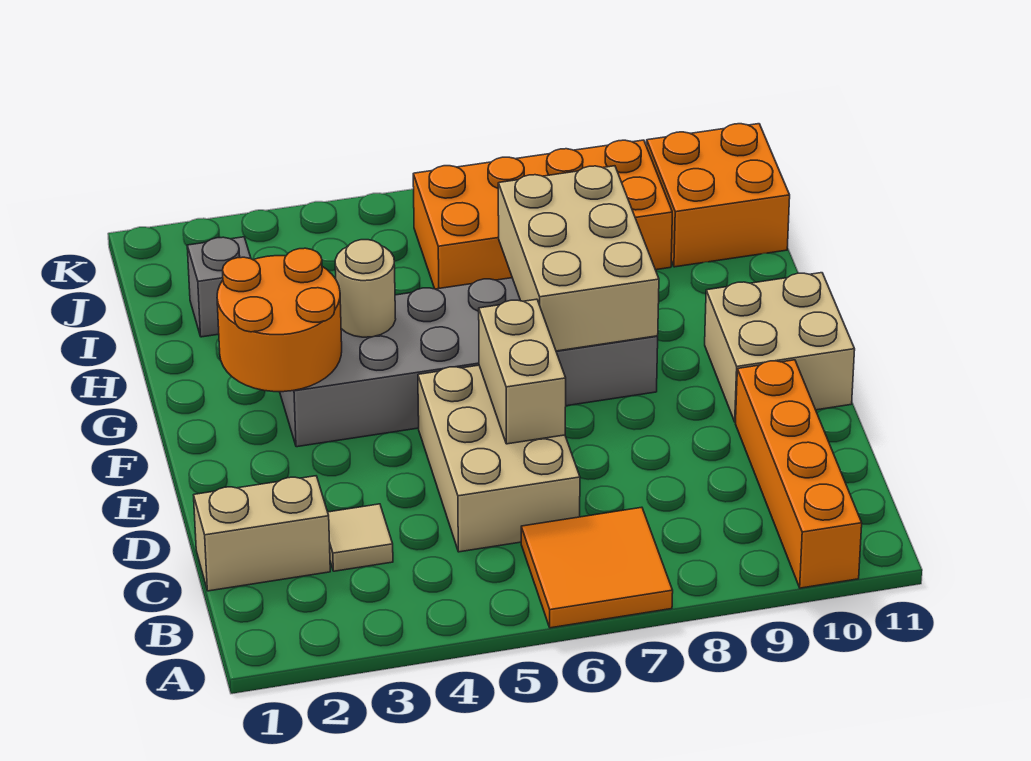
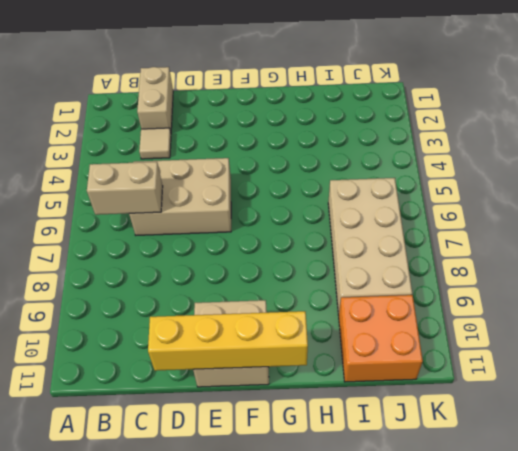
tan brick B6:C6 level 2 -> tan brick D6:E6 level 2
yellow brick D11:G11 level 2 -> none
tan brick I6:J9 level 1 -> orange brick I6:J9 level 1
none -> orange tile A6:B7 level 1
none -> orange brick A10:D10 level 1
none -> grey brick F3:G8 level 1

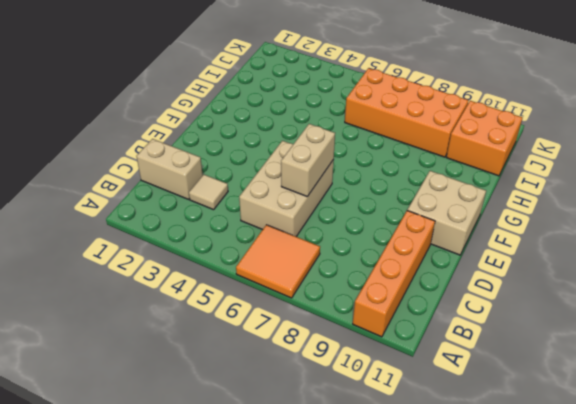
none -> grey brick F3:G8 level 1
none -> grey brick I2 level 1
none -> orange round brick F2:G3 level 2

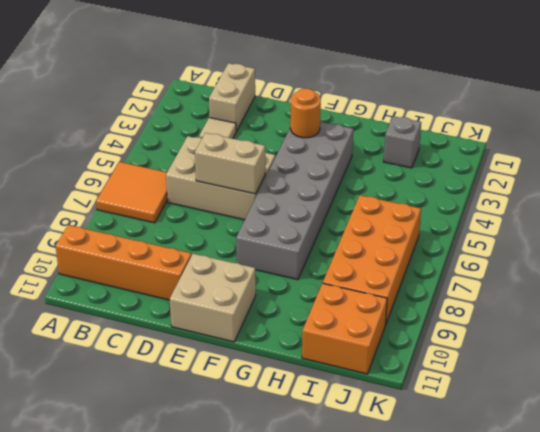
orange round brick F3 level 2 -> orange round brick F2:G3 level 2
none -> tan brick F7:H8 level 2
none -> tan round brick G4 level 2

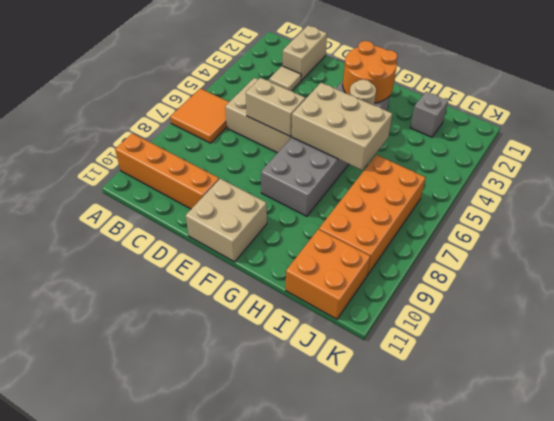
tan brick F5:H6 level 2 -> tan brick F7:H8 level 2

